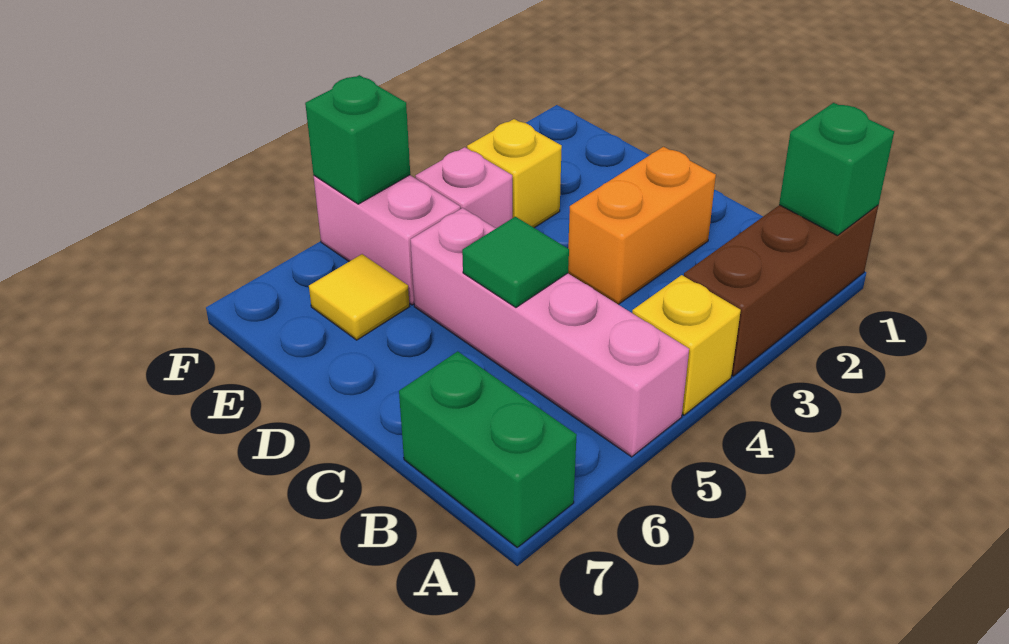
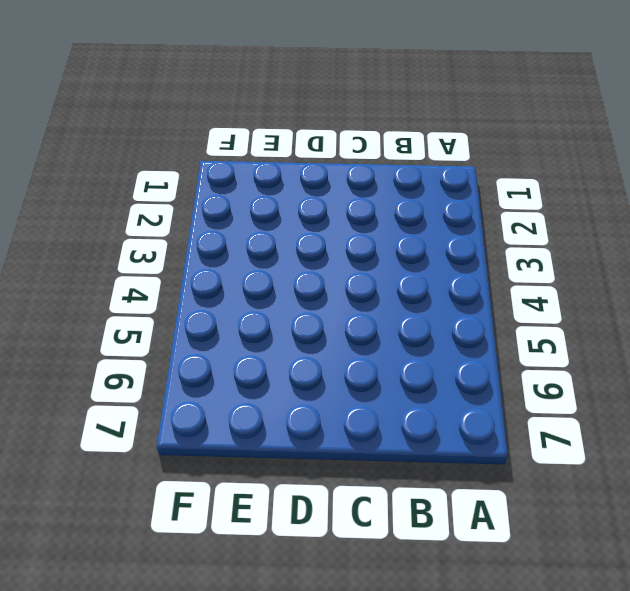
none -> brown brick A1:A3 level 1
none -> yellow brick A4 level 1
none -> pink brick A5:D5 level 1

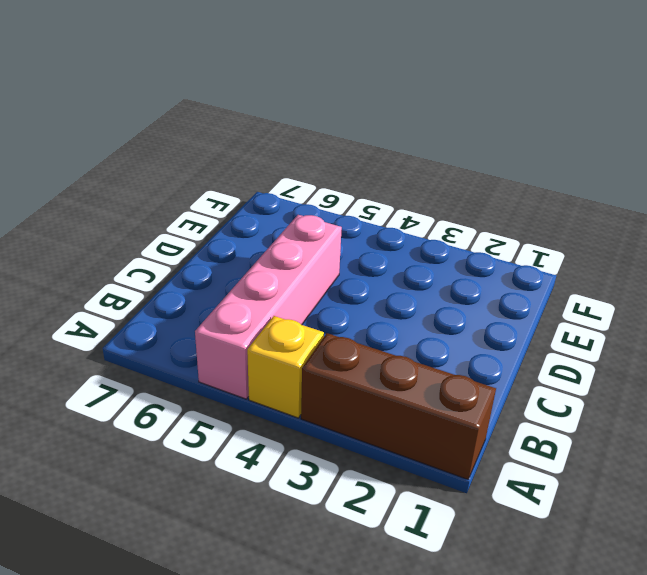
none -> green brick A7:B7 level 1
none -> orange brick C2:C3 level 1
none -> yellow brick E3 level 1

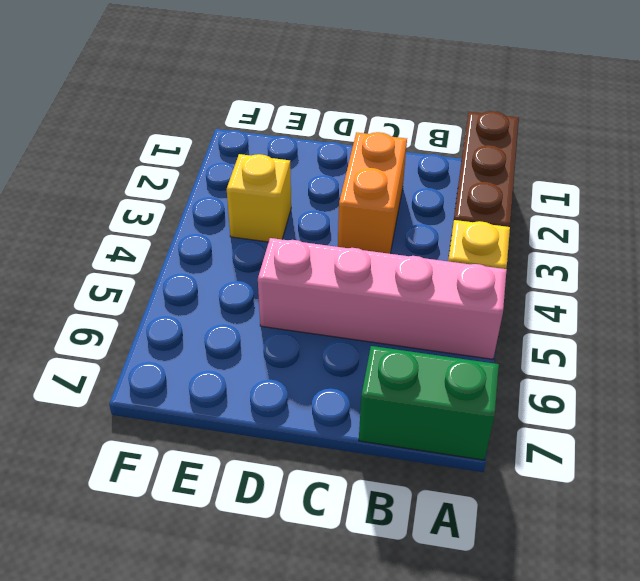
none -> pink brick E4 level 1
none -> pink brick E5:F5 level 1
none -> yellow tile E6 level 1

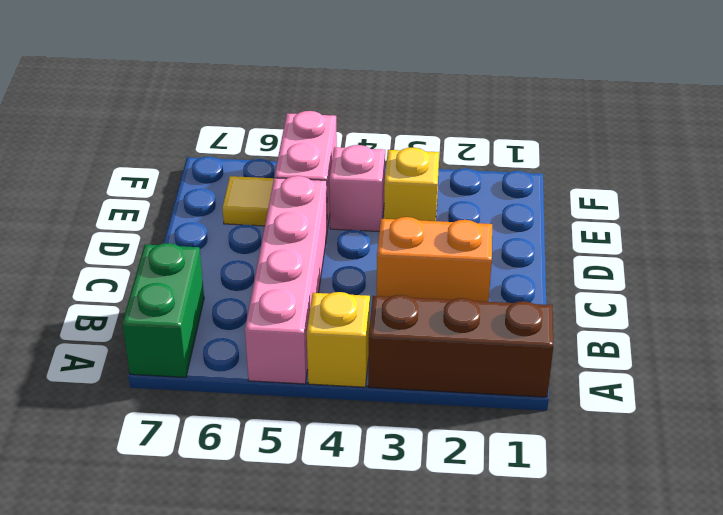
none -> green brick A1 level 2
none -> green tile C5 level 2
none -> green brick F5 level 2

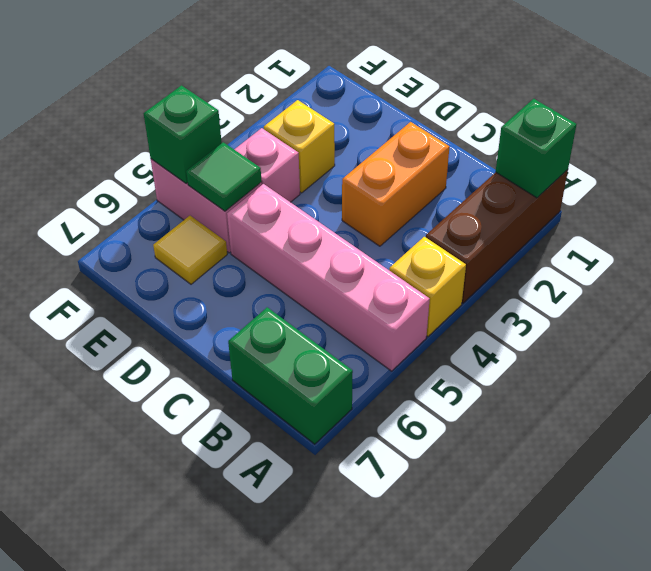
green tile E5 level 2 -> green tile C5 level 2

